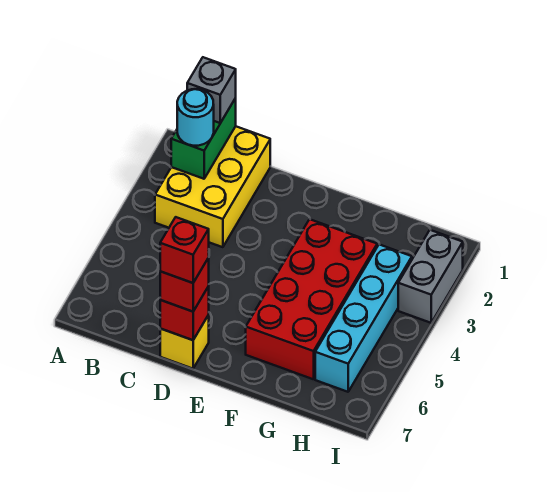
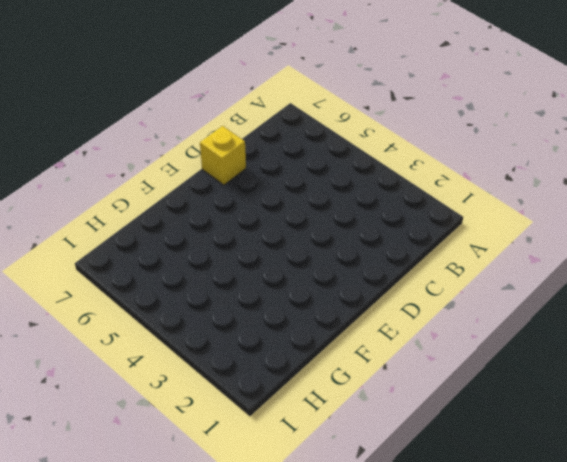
none -> yellow brick B1:C3 level 1
none -> red brick F3:G6 level 1

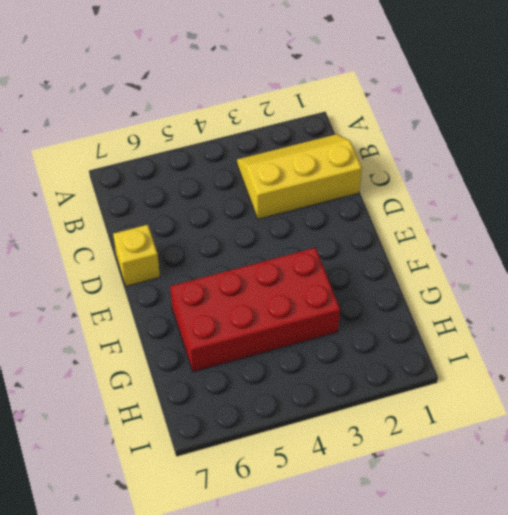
yellow slope B1:C3 level 1 top C -> yellow brick B1:C3 level 1
none -> cyan brick H3:H6 level 1
none -> grey brick I2:I3 level 1

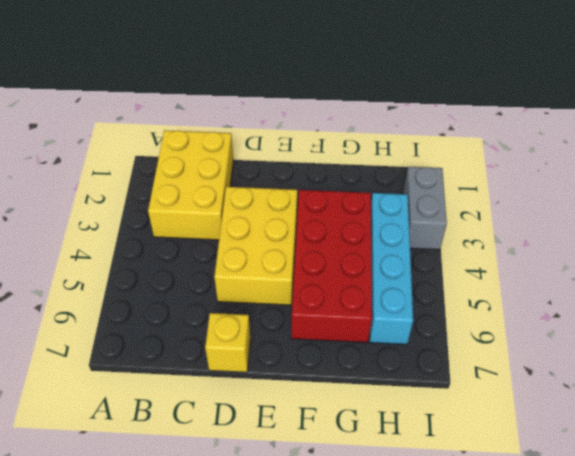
yellow brick D3:E5 level 1 -> none
none -> green brick B1:B2 level 2
none -> red brick D7 level 2

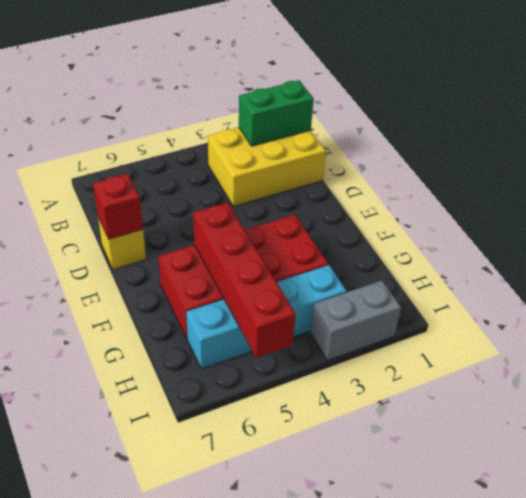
red brick F5:I5 level 2 -> none
none -> grey brick B1 level 3
none -> cyan round brick B2 level 3

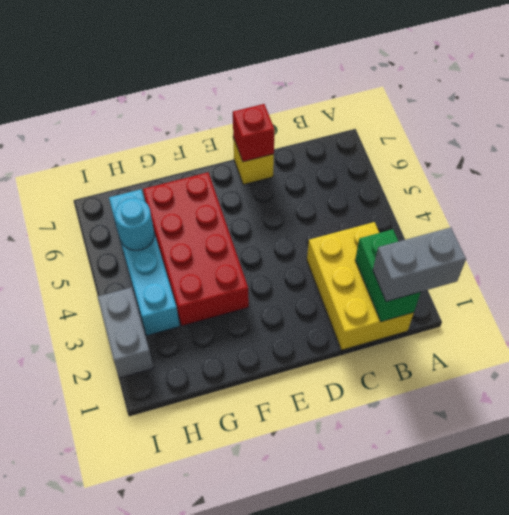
grey brick A1:B1 level 3 -> grey brick B1 level 3
cyan round brick H5 level 2 -> cyan round brick B2 level 3
none -> red brick D7 level 3
none -> red brick D7 level 4

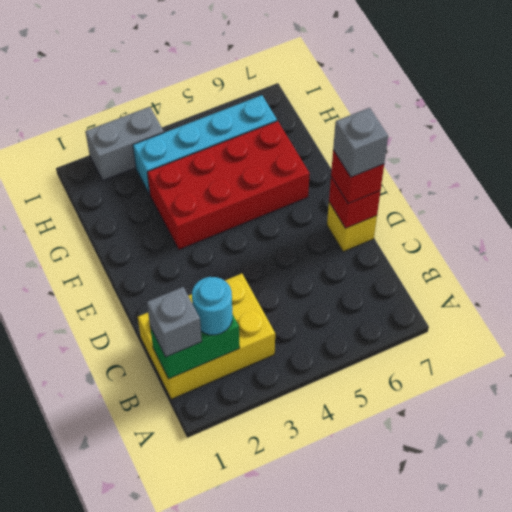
grey brick D7 level 4 -> red brick D7 level 4

